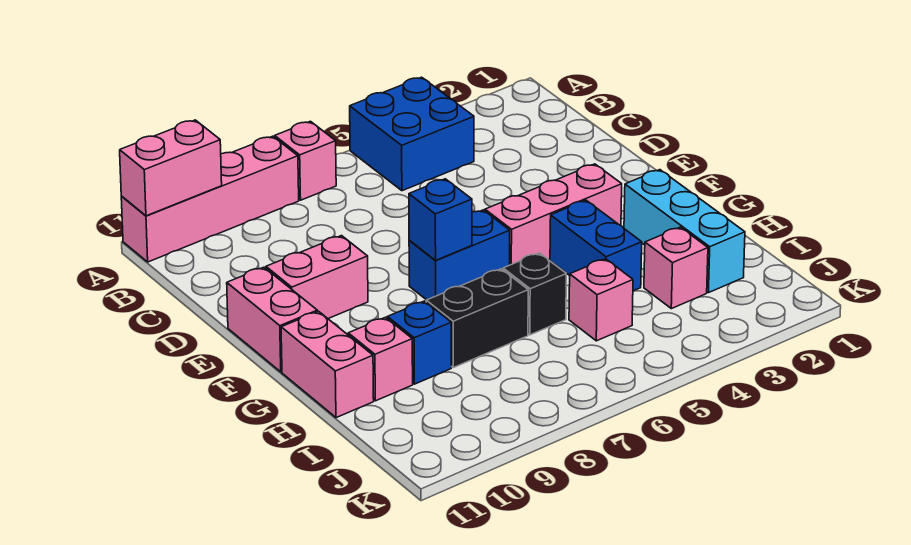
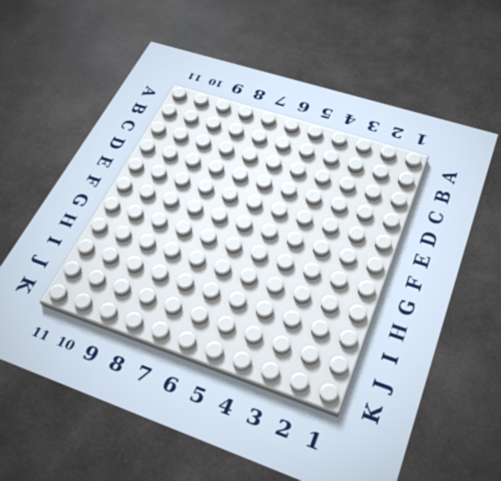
none -> blue brick A4:B5 level 1
none -> pink brick A7 level 1
none -> pink brick A8:A11 level 1

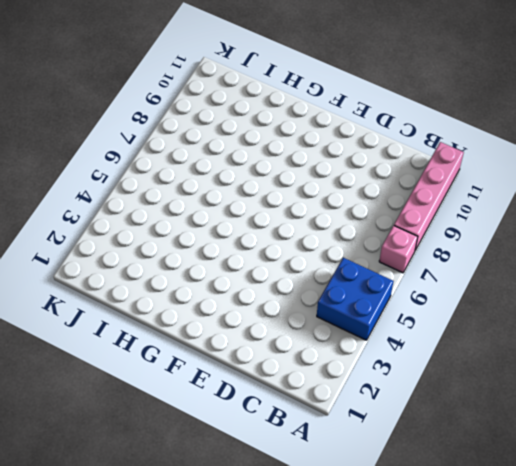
none -> pink brick E9:E10 level 1
none -> pink brick E11:F11 level 1
none -> pink brick F3:F5 level 1

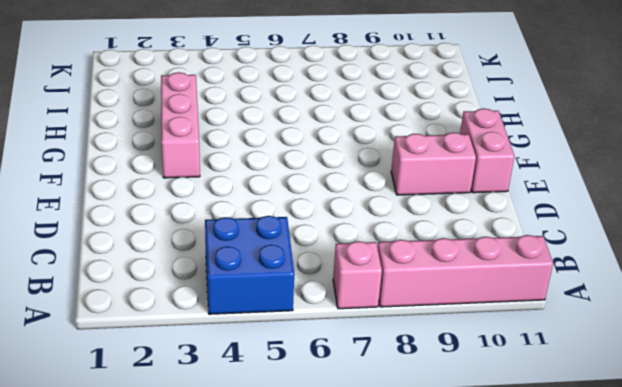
pink brick F3:H3 level 1 -> pink brick F3:F5 level 1
none -> blue brick F6:F7 level 1
none -> cyan brick G2:I2 level 1
none -> blue brick G4:H4 level 1

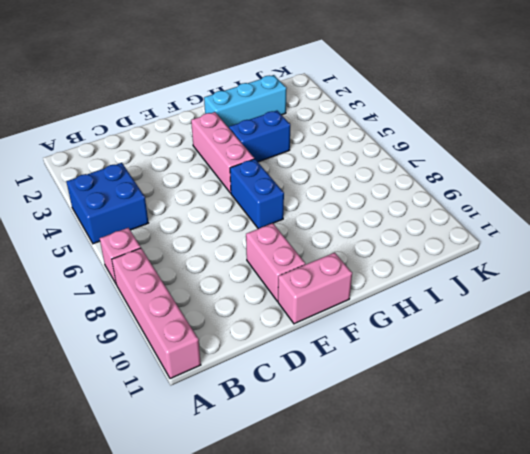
none -> pink brick G11:H11 level 1
none -> black brick H6 level 1
none -> black brick H7:H8 level 1

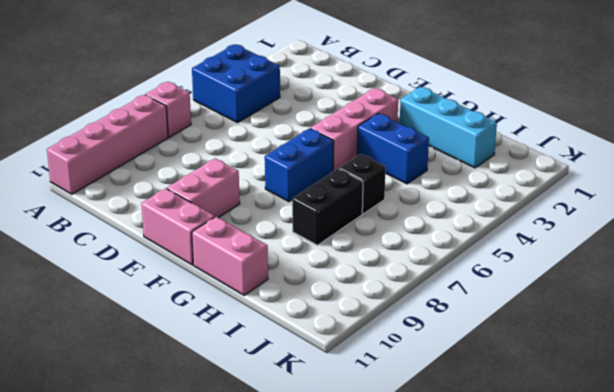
none -> blue brick H9 level 1
none -> pink brick H10 level 1
none -> pink brick I3 level 1

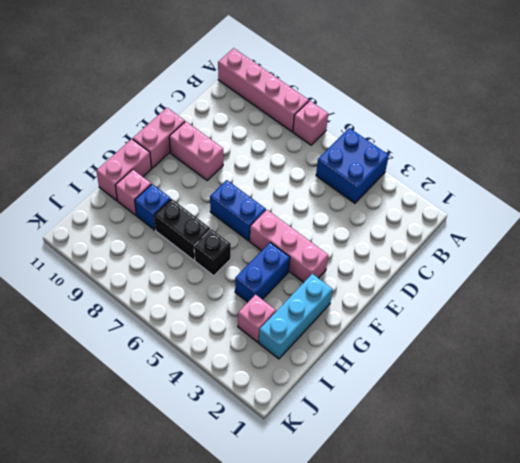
none -> pink brick I5 level 1
none -> pink brick A10:A11 level 2
none -> blue brick F7 level 2

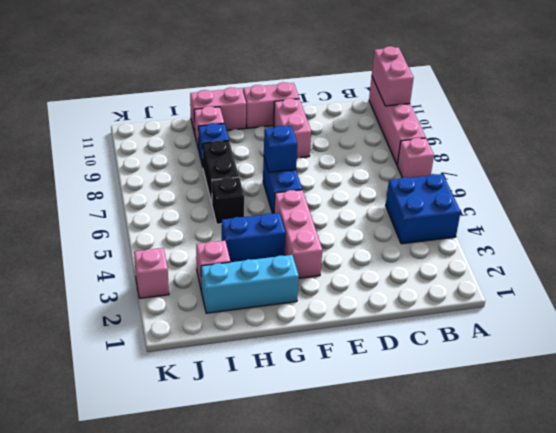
pink brick K3 level 1 -> pink brick I5 level 1

